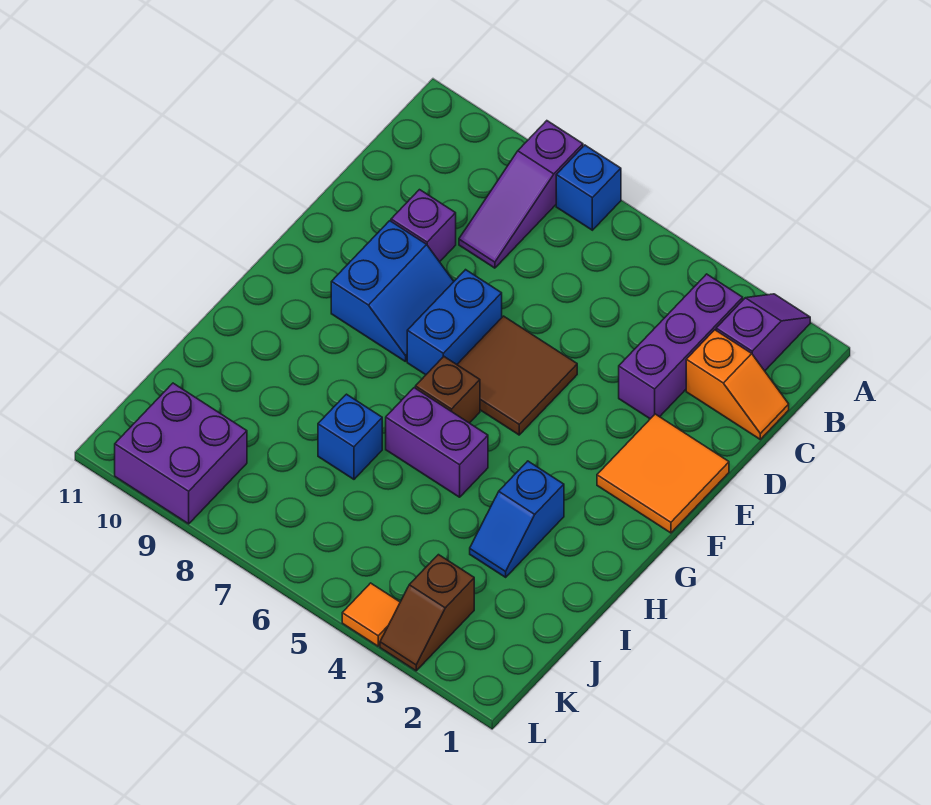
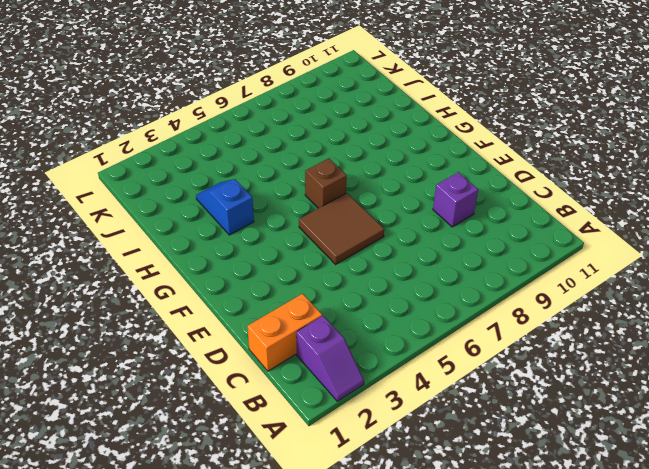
orange brick C1:C2 level 1 -> orange slope C1:C2 level 1 top 2
none -> blue brick A7 level 1
none -> purple slope A8:C8 level 1 top A
none -> purple brick B3:D3 level 1

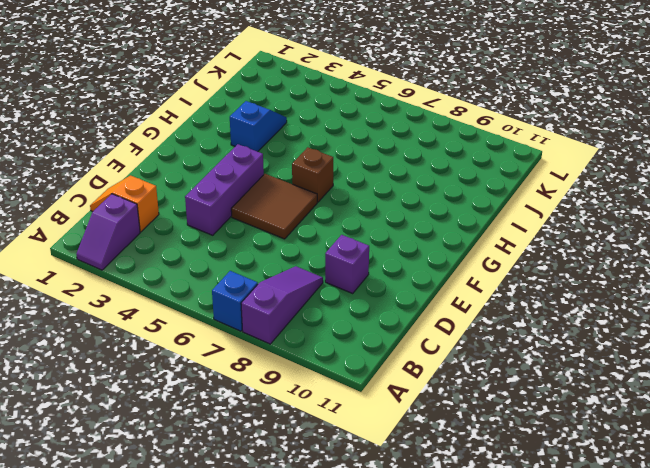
purple brick D4:F4 level 1 -> purple brick B3:D3 level 1
none -> orange tile E1:F2 level 1
none -> blue brick E7:F7 level 1
none -> blue slope E8:F9 level 1 top 9

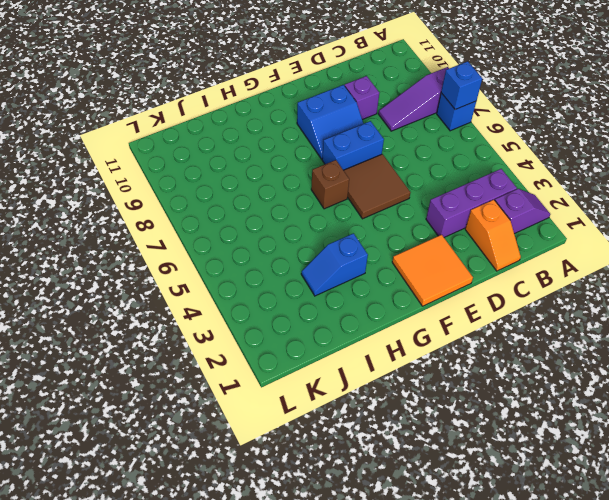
blue brick A7 level 2 -> blue brick I7 level 1
none -> purple brick H5:H6 level 1
none -> brown slope K3:L3 level 1 top K
none -> purple brick K9:L10 level 1

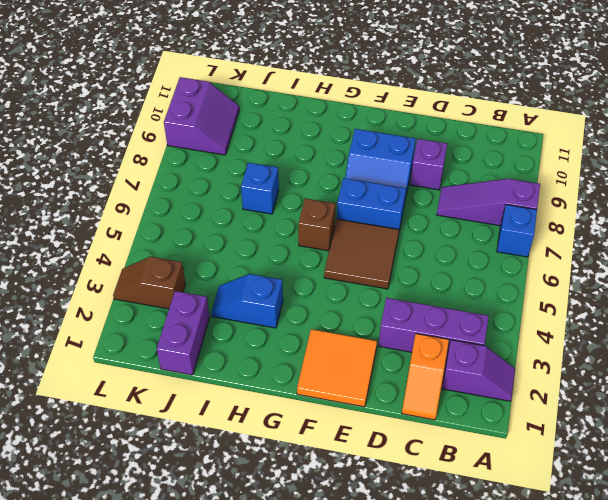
purple brick J1:J2 level 1 -> purple brick H5:H6 level 1
purple slope K9:L10 level 1 top L -> purple brick K9:L10 level 1
none -> orange tile L4 level 1

